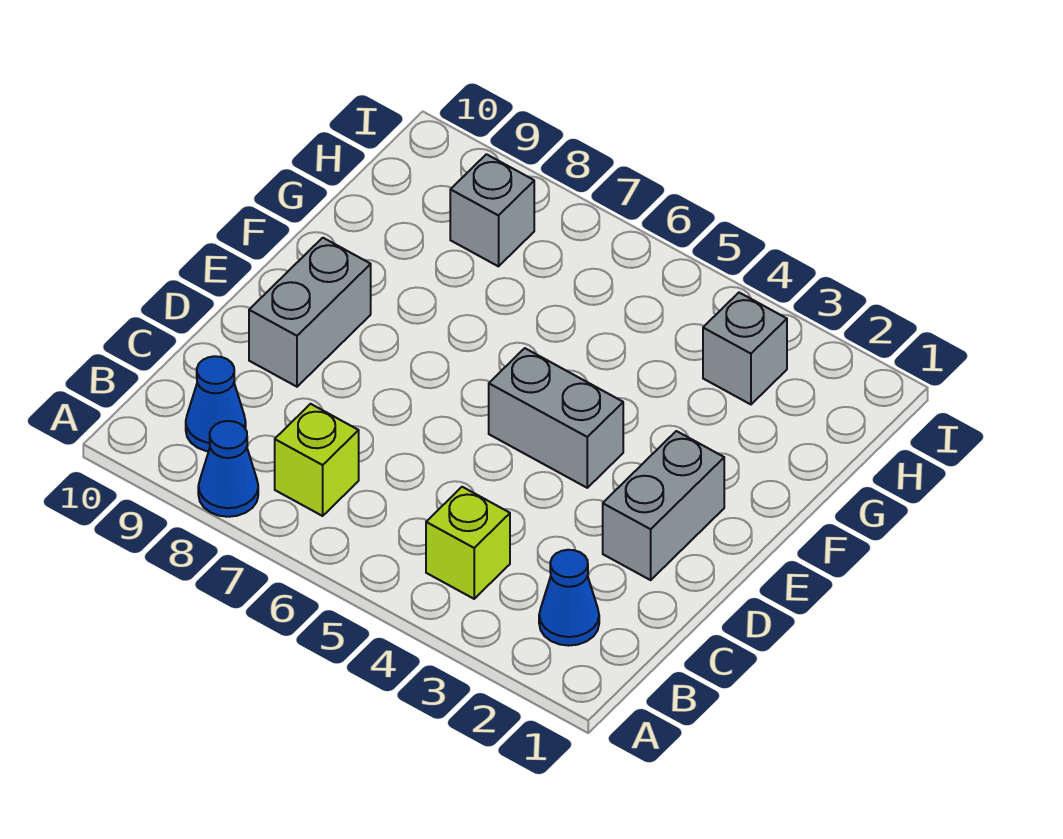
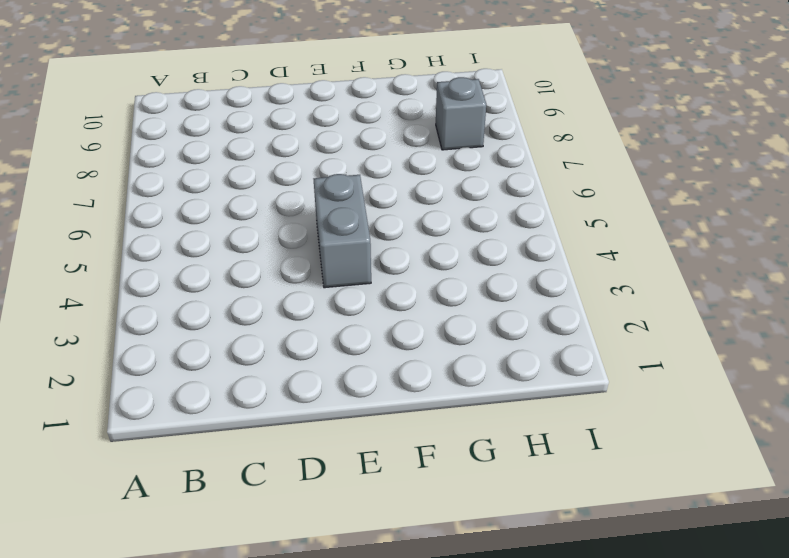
none -> blue cone A8 level 1
none -> blue cone B2 level 1

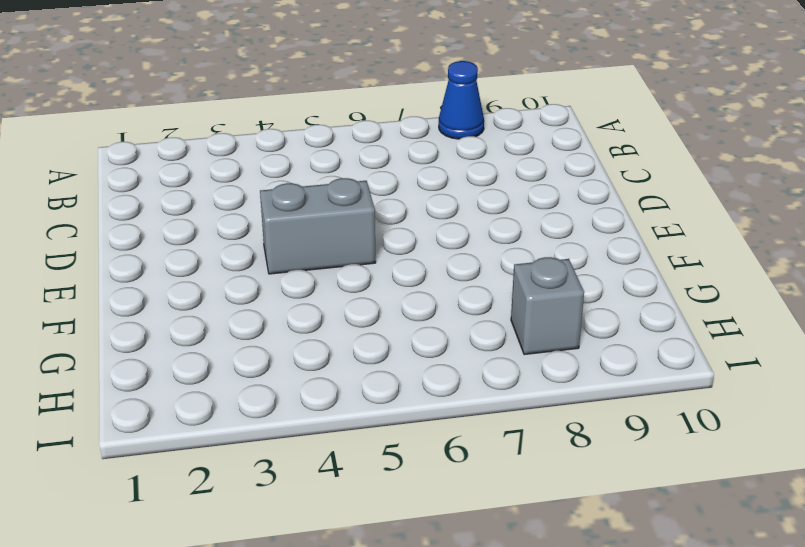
none -> blue cone B2 level 1
none -> lime brick B4 level 1

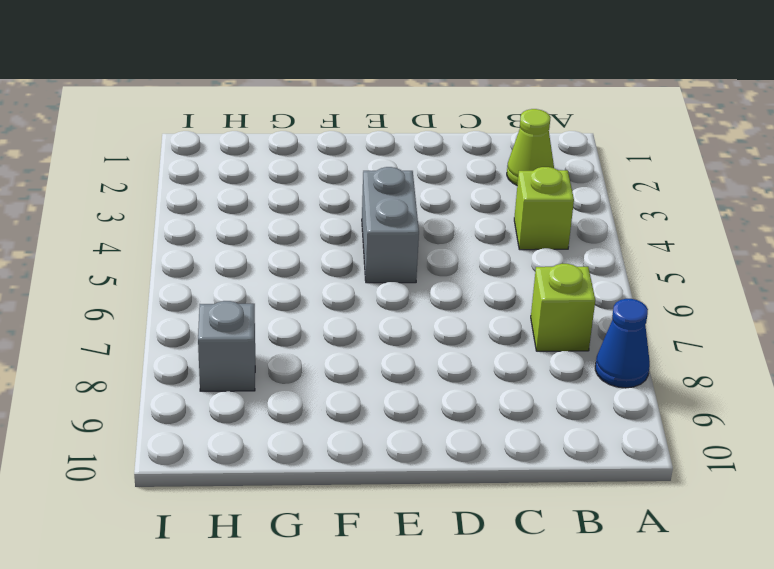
lime cone B2 level 1 -> blue cone B2 level 1
none -> blue cone B9 level 1
none -> grey brick D2:E2 level 1

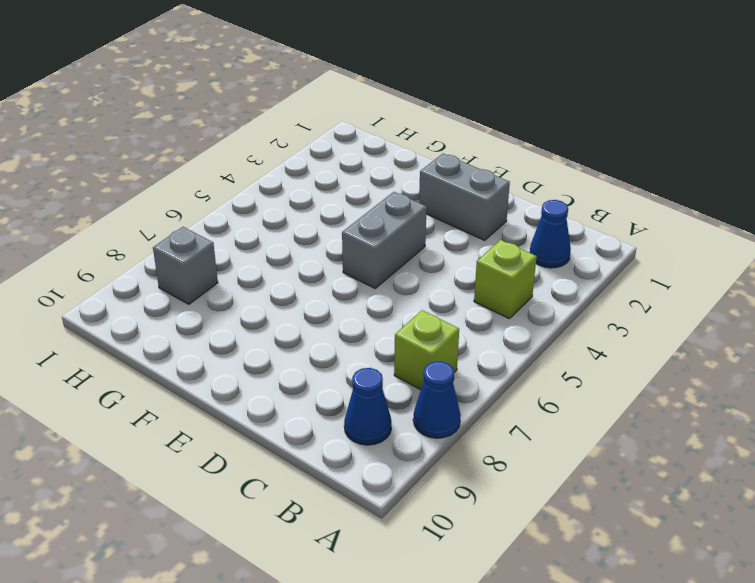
none -> grey brick D9:E9 level 1
none -> grey brick H3 level 1

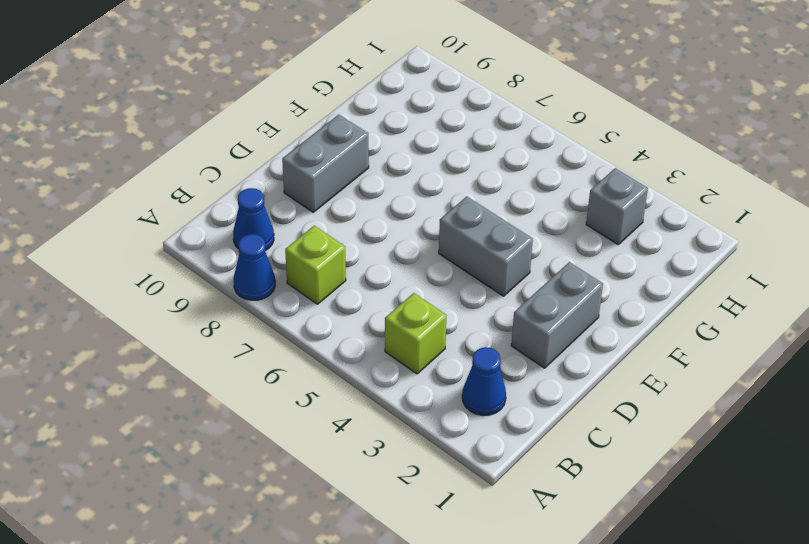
none -> grey brick H8 level 1

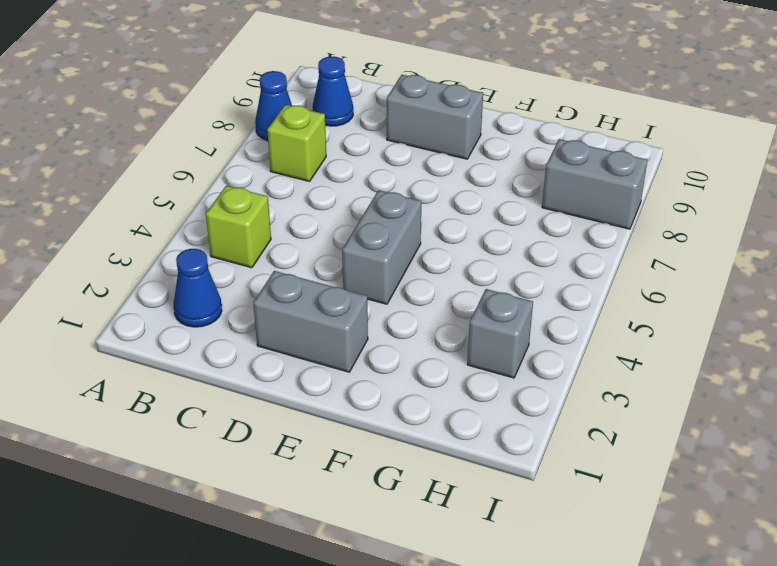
grey brick H8:I8 level 1 -> grey brick H8 level 1

